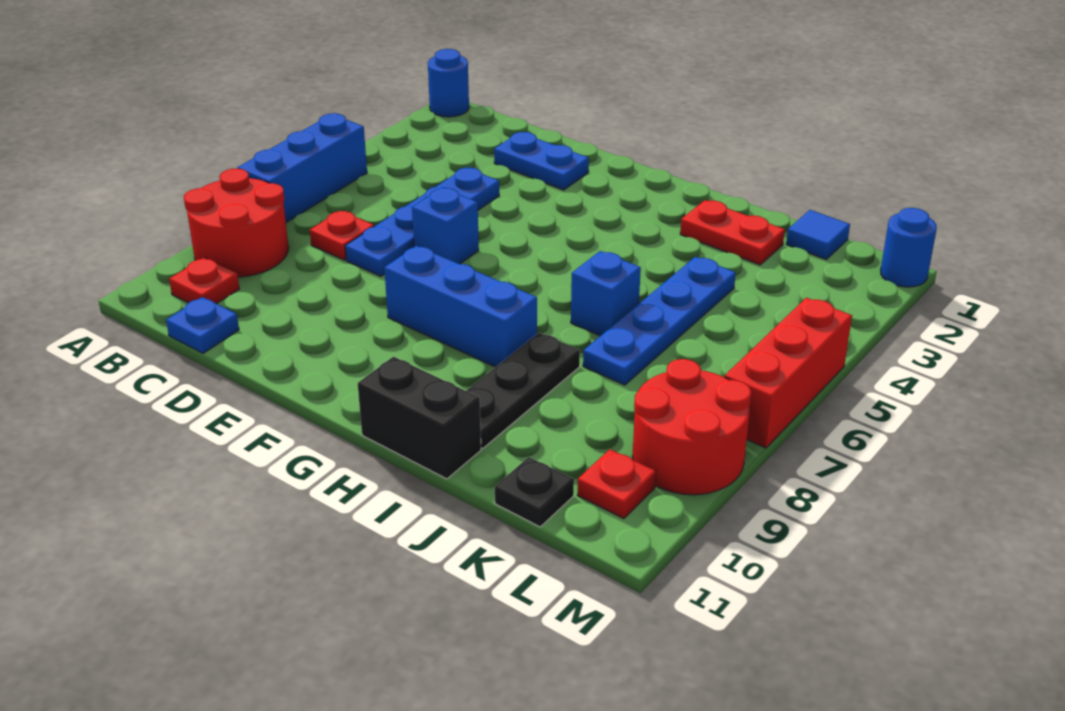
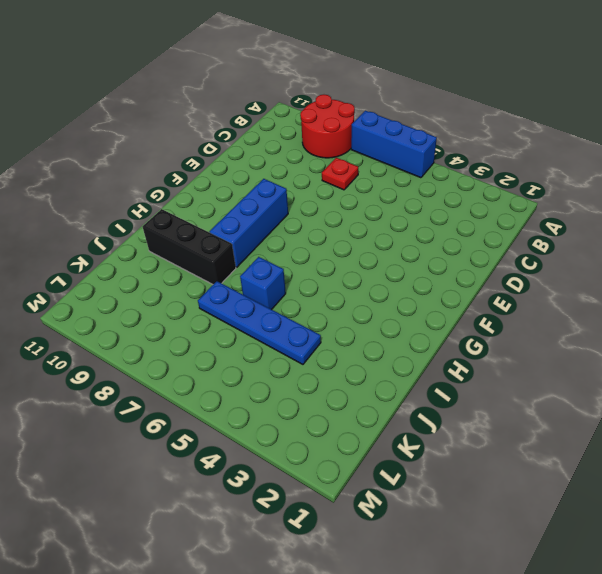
black brick I8:I10 level 1 -> black plate I8:I10 level 1
none -> blue round brick A1 level 1
none -> red plate B10 level 1
none -> blue plate C11 level 1

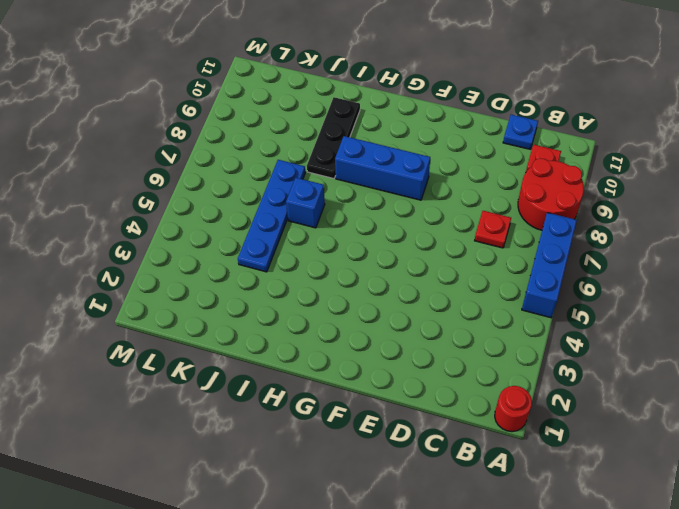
red round brick A1 level 1 -> blue round brick A1 level 1
none -> blue plate D2:E2 level 1
none -> blue plate D4:D7 level 1
none -> blue brick E6 level 1

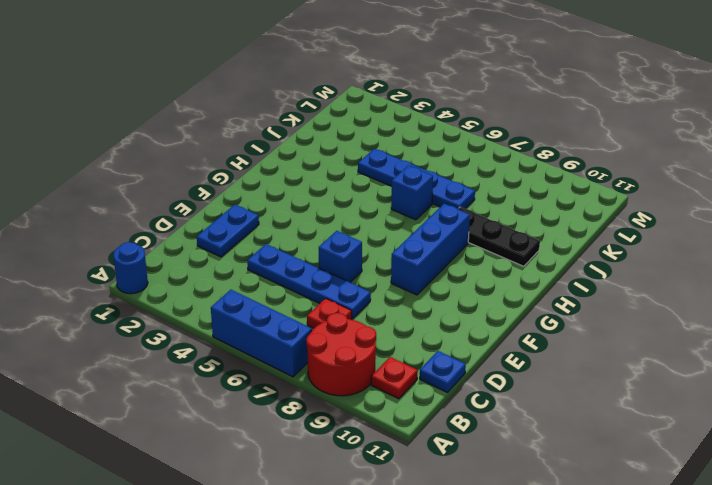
none -> black brick H11:I11 level 1
none -> red plate I2:J2 level 1
none -> blue tile K1 level 1

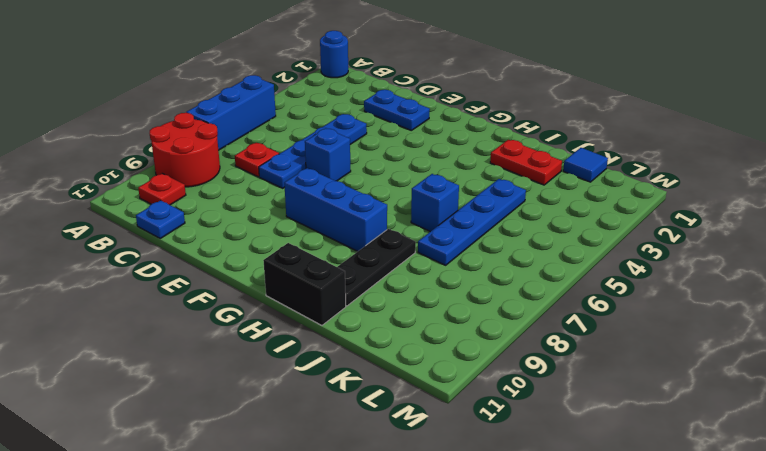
none -> black plate K11 level 1
none -> red round brick L8:M9 level 1
none -> red plate L10 level 1

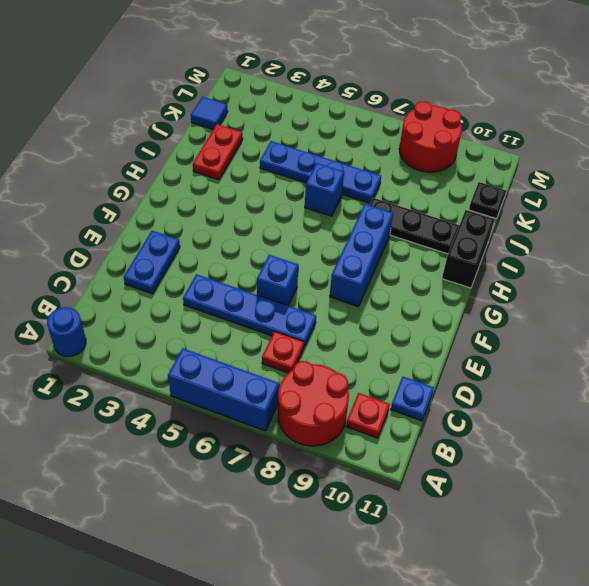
none -> red plate L10 level 1
none -> blue round brick M1 level 1
none -> red brick M5:M7 level 1

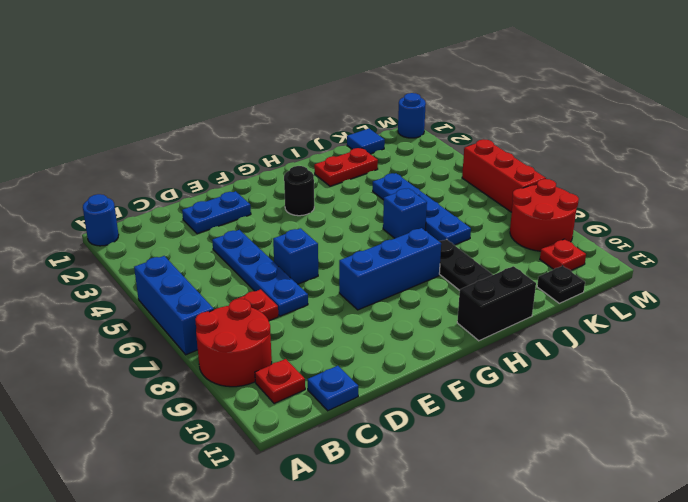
black round brick G3 level 1 -> none

